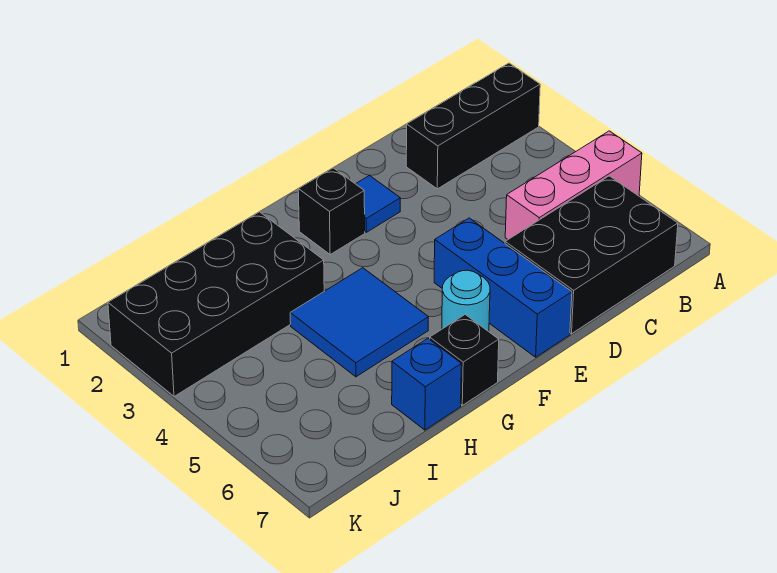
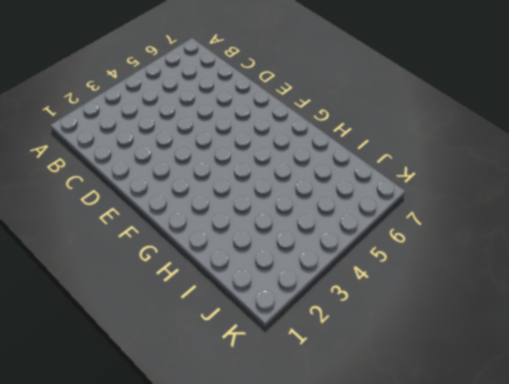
none -> black brick A2:C2 level 1
none -> pink brick A5:C5 level 1

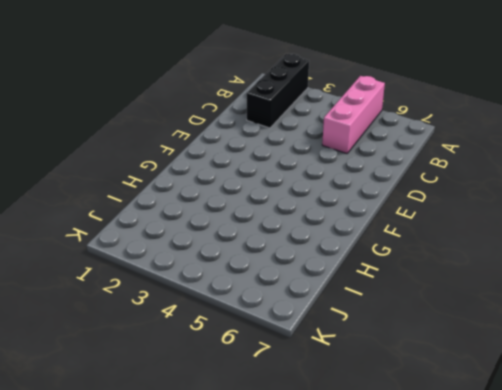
none -> black brick B6:D7 level 1
none -> blue tile E2 level 1

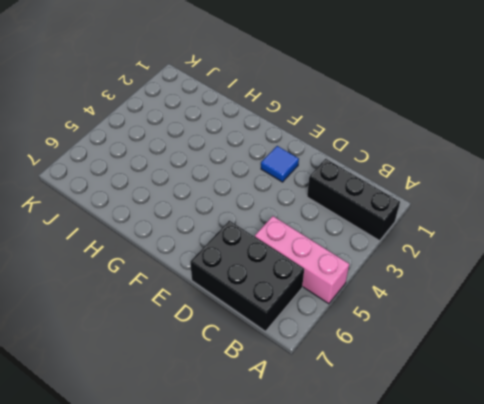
none -> blue brick E5:E7 level 1
none -> black brick F2 level 1

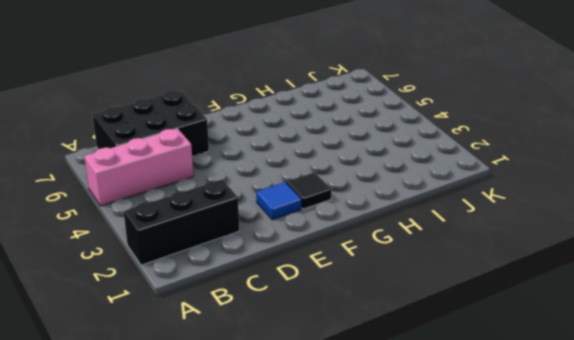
black tile F2 level 1 -> black brick F2 level 1
none -> blue brick E5:E7 level 1
none -> cyan round brick F6 level 1

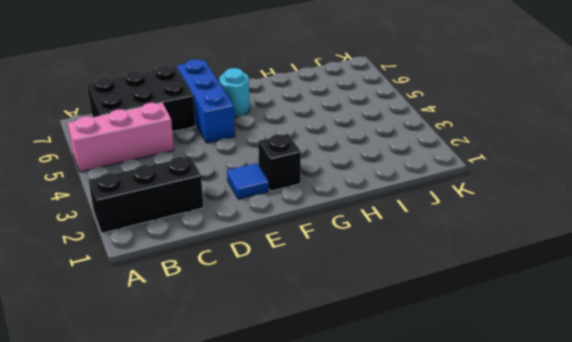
none -> blue tile G4:H5 level 1
none -> black brick G7 level 1

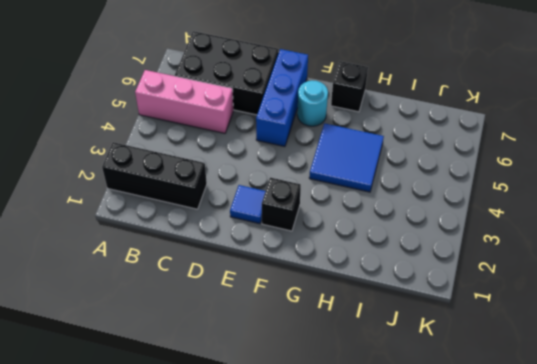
none -> black brick H2:K3 level 1
none -> blue brick H7 level 1

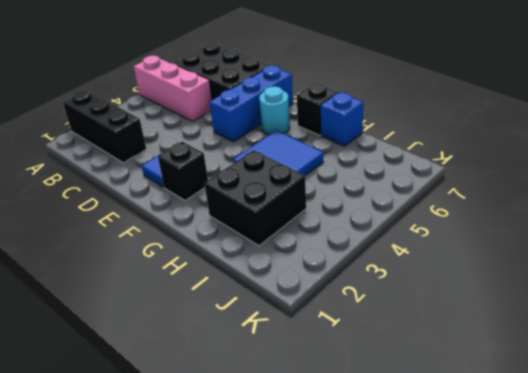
black brick H2:I3 level 1 -> black brick H2:K3 level 1

